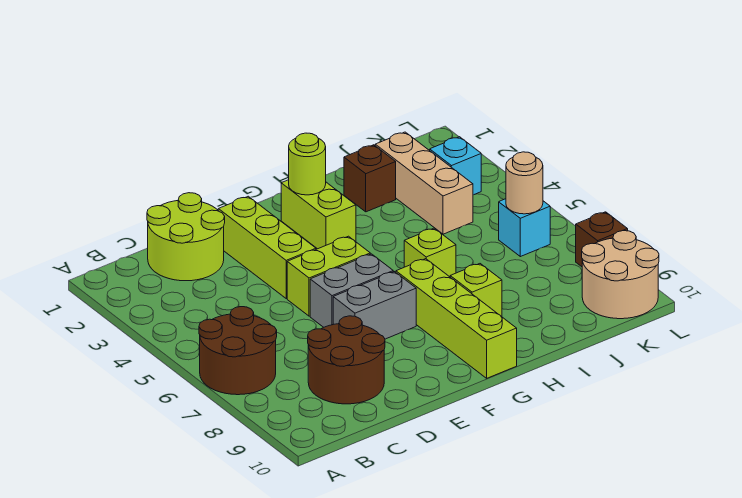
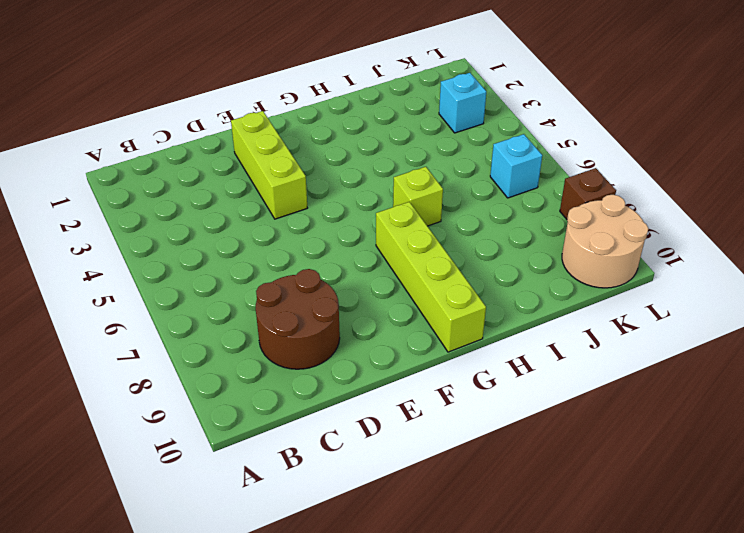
none -> brown round brick A6:B7 level 1
none -> lime round brick C1:D2 level 1
none -> lime brick E5:F5 level 1

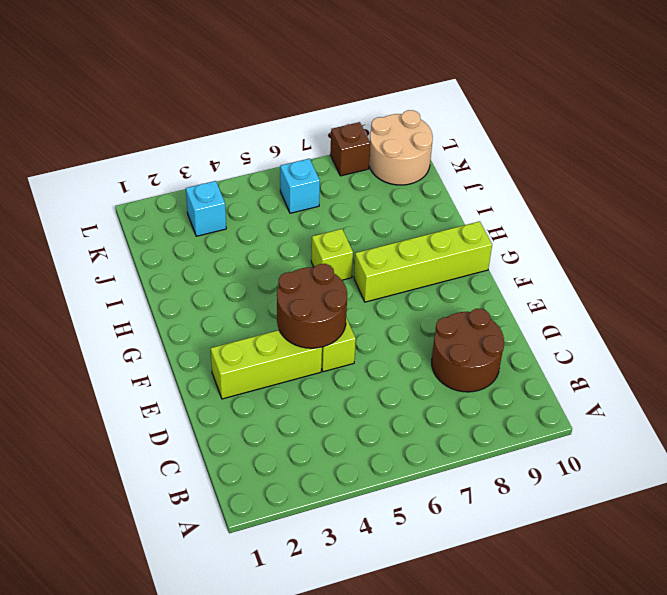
brown round brick E4:F5 level 2 -> brown round brick A6:B7 level 1
none -> lime round brick C1:D2 level 1
none -> grey brick E6:F6 level 1
none -> grey brick E7:F7 level 1

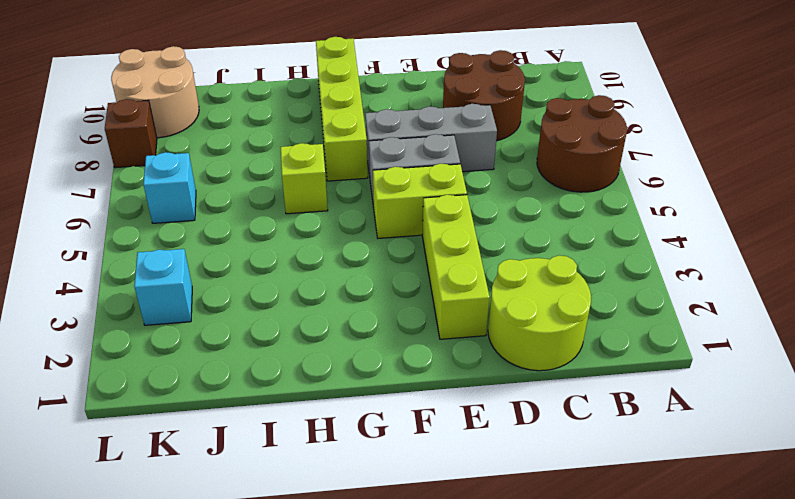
grey brick D7:F7 level 1 -> grey brick E7:F7 level 1
none -> lime brick G2:G3 level 1
none -> lime brick H8 level 1
none -> brown brick I2 level 1

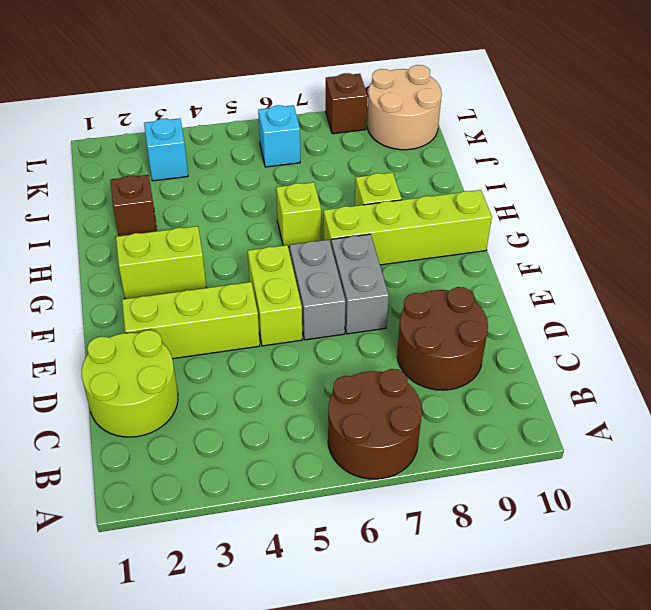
none -> tan brick J2:J4 level 1
none -> lime round brick G2 level 2
none -> tan round brick K6 level 2

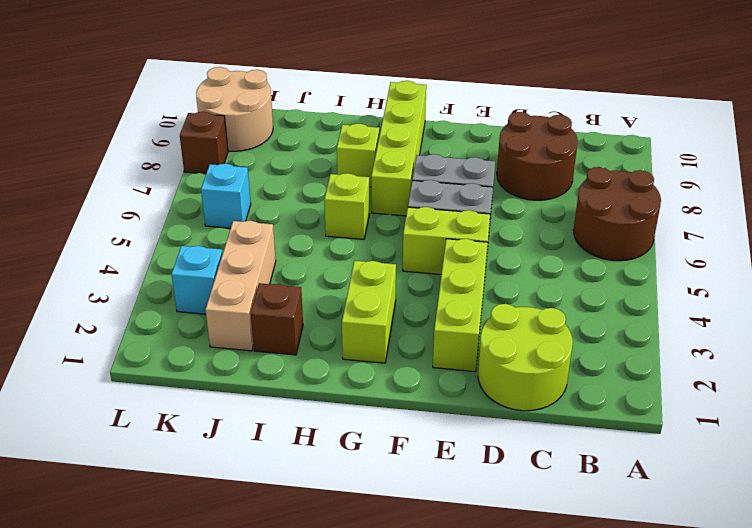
none -> lime round brick G2 level 2
none -> tan round brick K6 level 2

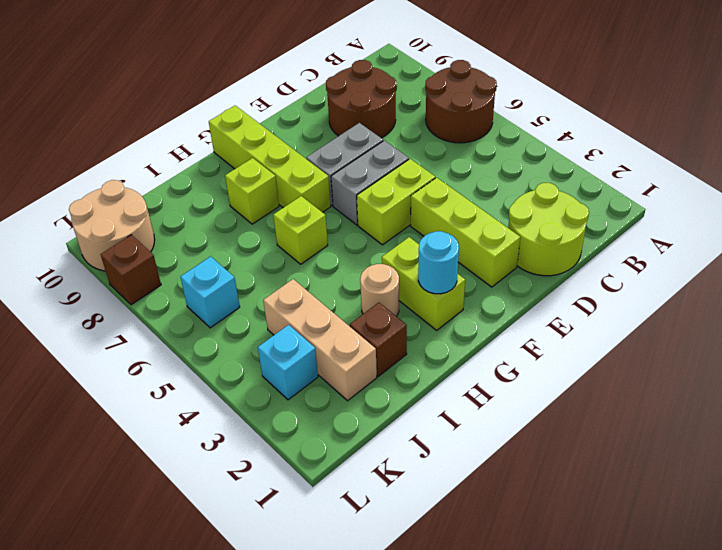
cyan round brick G2 level 2 -> lime round brick G2 level 2
tan round brick H3 level 1 -> tan round brick K6 level 2

